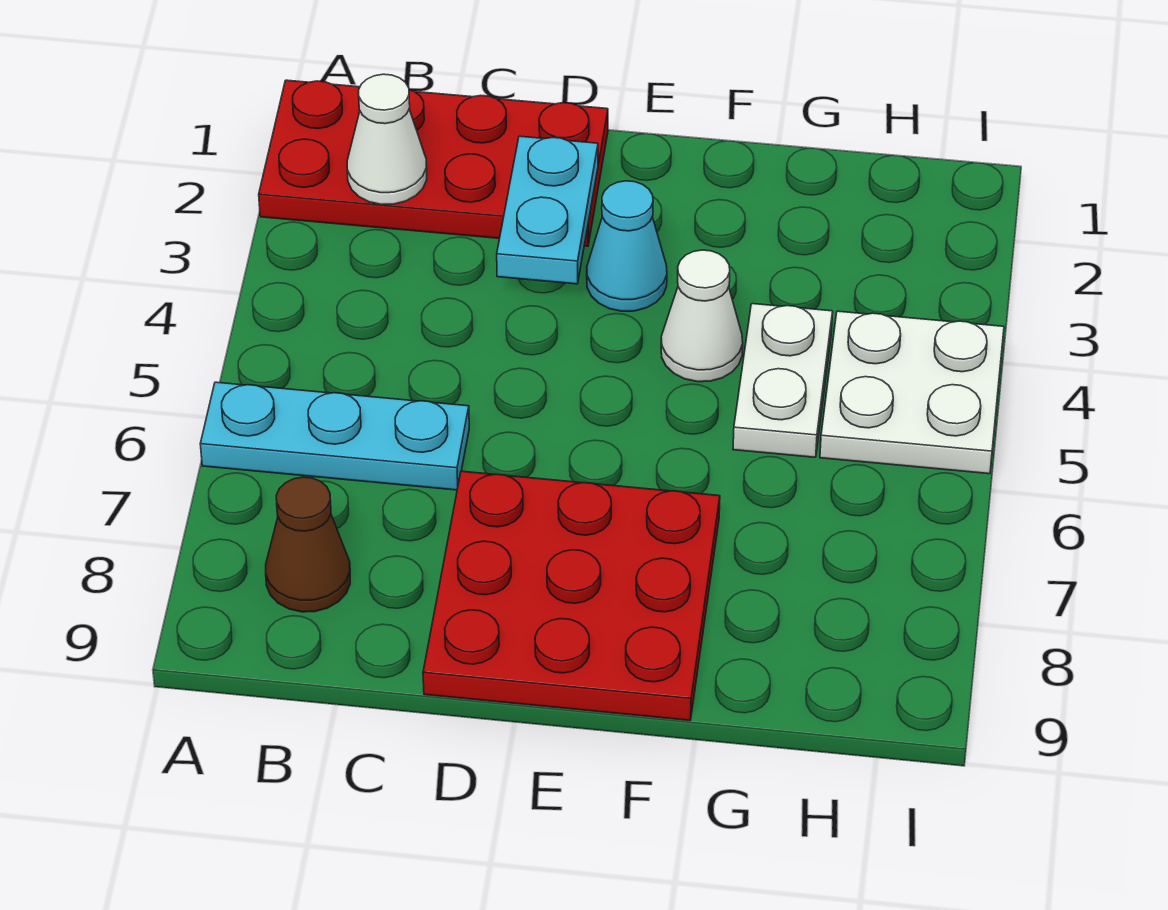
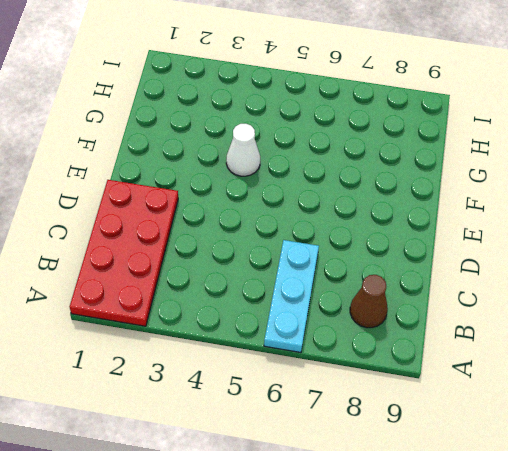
none -> red plate D7:F9 level 1
none -> cyan cone E3 level 1

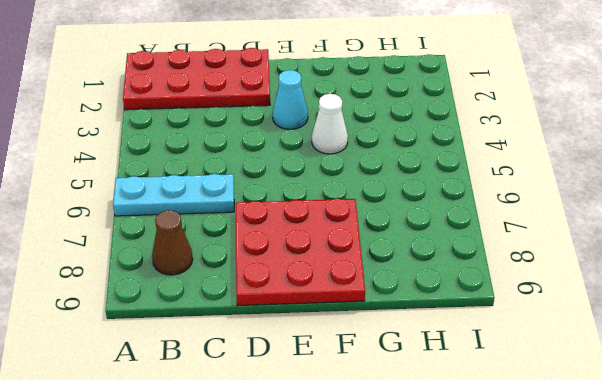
none -> white plate G4:G5 level 1
none -> white plate H4:I5 level 1

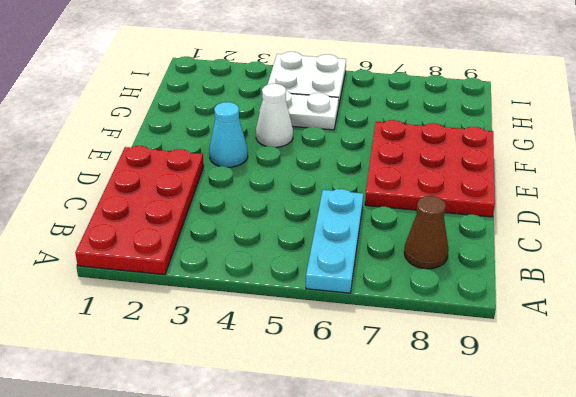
none -> white cone B2 level 2
none -> cyan plate D2:D3 level 2

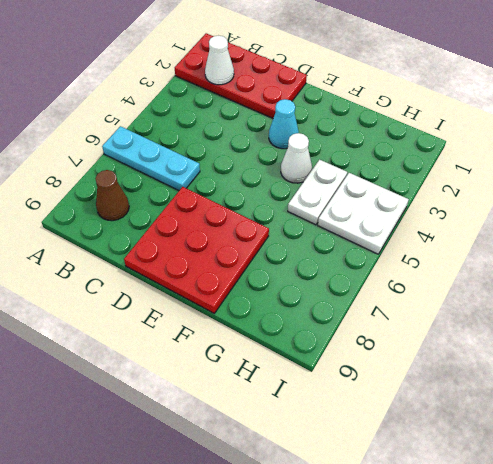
none -> cyan plate D2:D3 level 2

